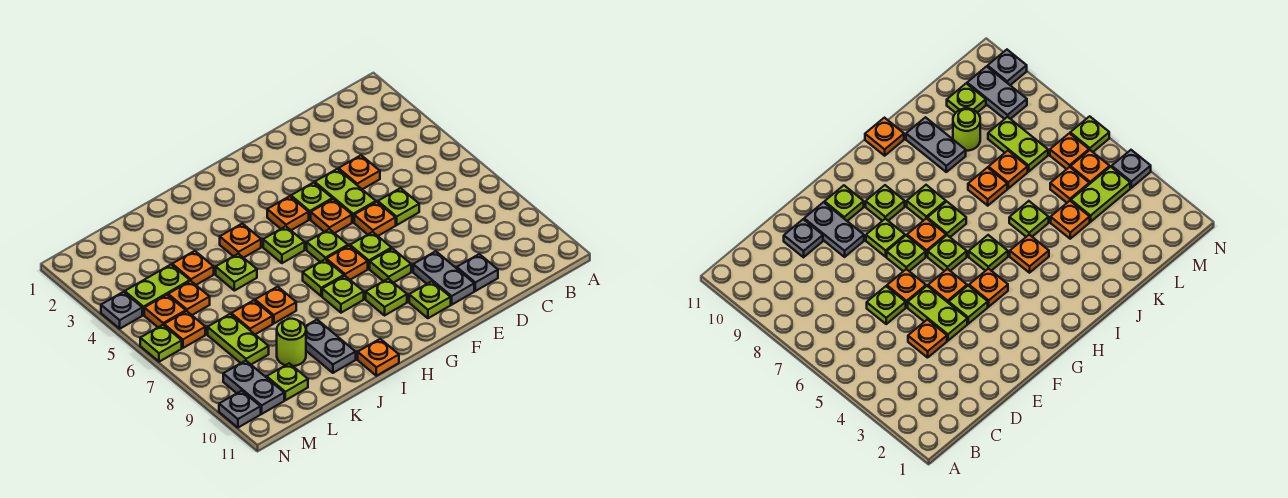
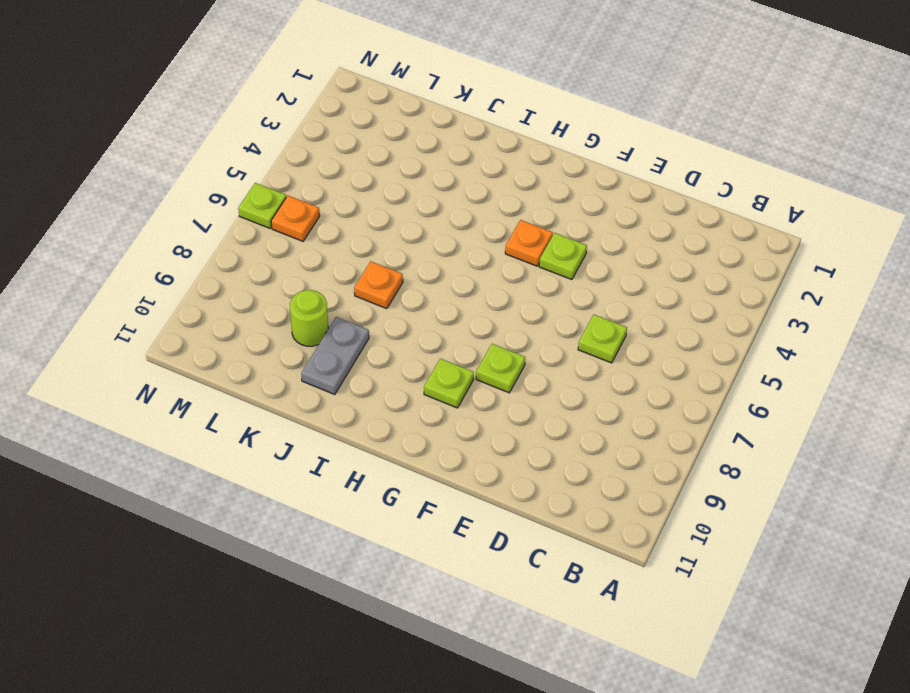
none -> orange plate D4 level 1
none -> grey plate D10 level 1
none -> lime plate E4:E5 level 1
none -> orange plate E6 level 1

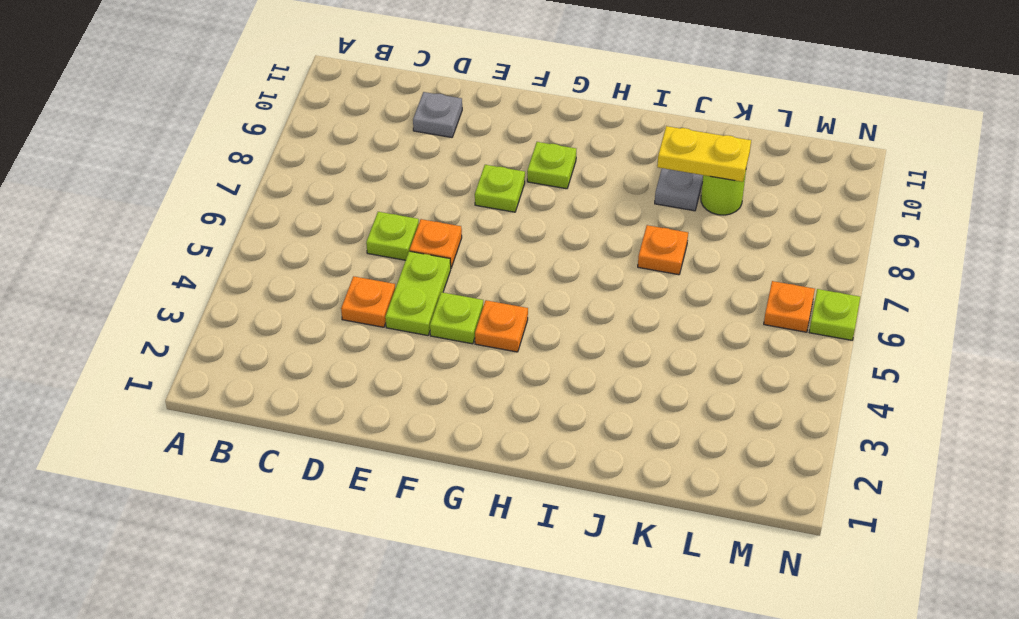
yellow plate J9:K9 level 2 -> none
none -> grey plate E9:E10 level 1
none -> orange plate F5 level 1
none -> lime plate F7 level 1
none -> lime plate F10 level 1

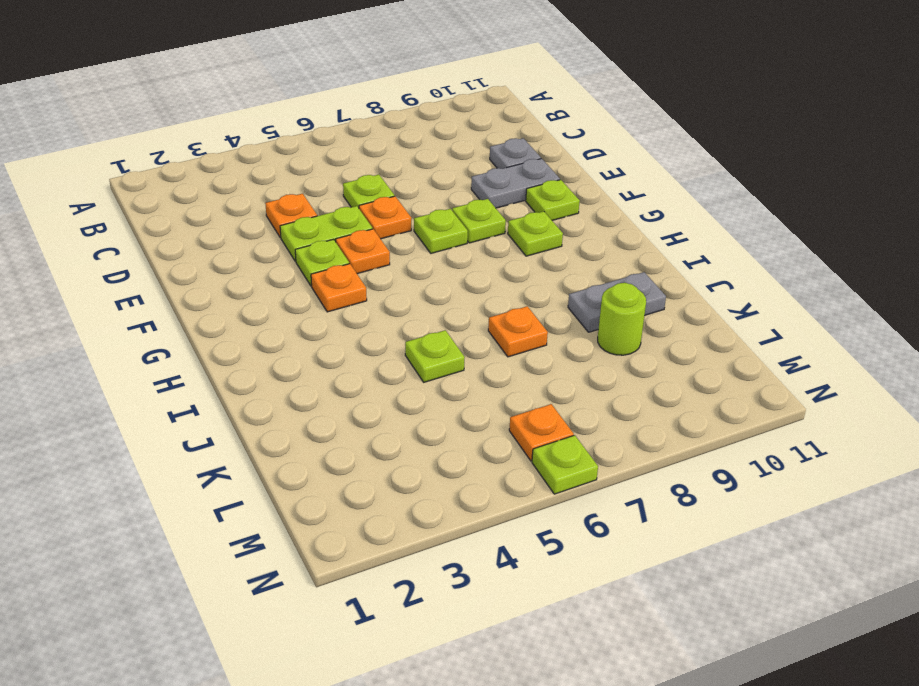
none -> lime plate G6 level 1
none -> orange plate G7 level 1
none -> lime plate H5 level 1
none -> lime plate H7 level 1

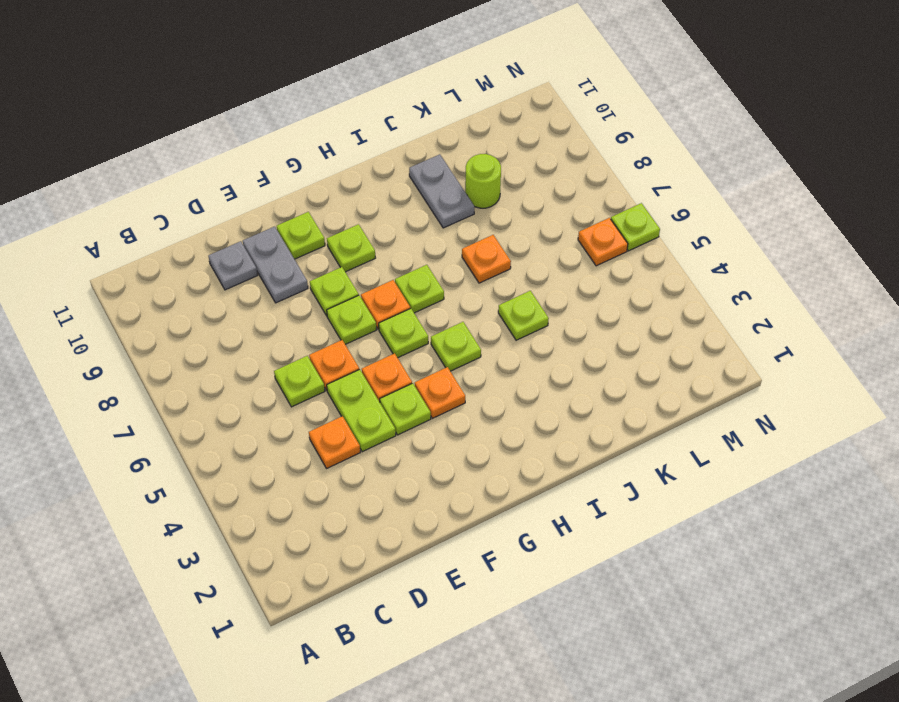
none -> lime plate H8 level 1
none -> orange plate I4 level 1
none -> orange plate I11 level 1
none -> orange plate K4 level 1

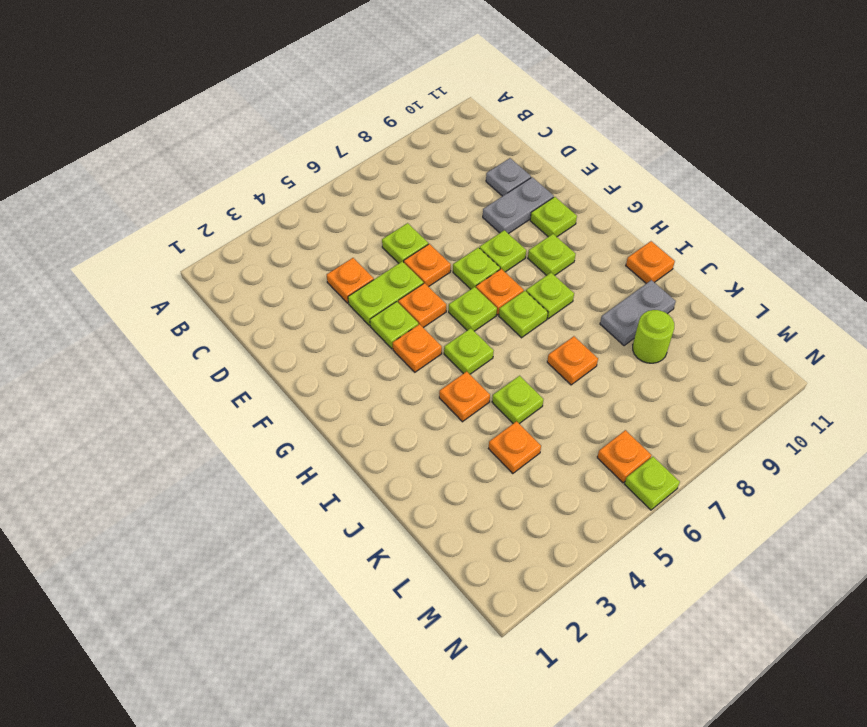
none -> orange plate K7 level 1
none -> lime plate L4:M4 level 1
none -> orange plate L5 level 1
none -> lime plate L7:L8 level 1

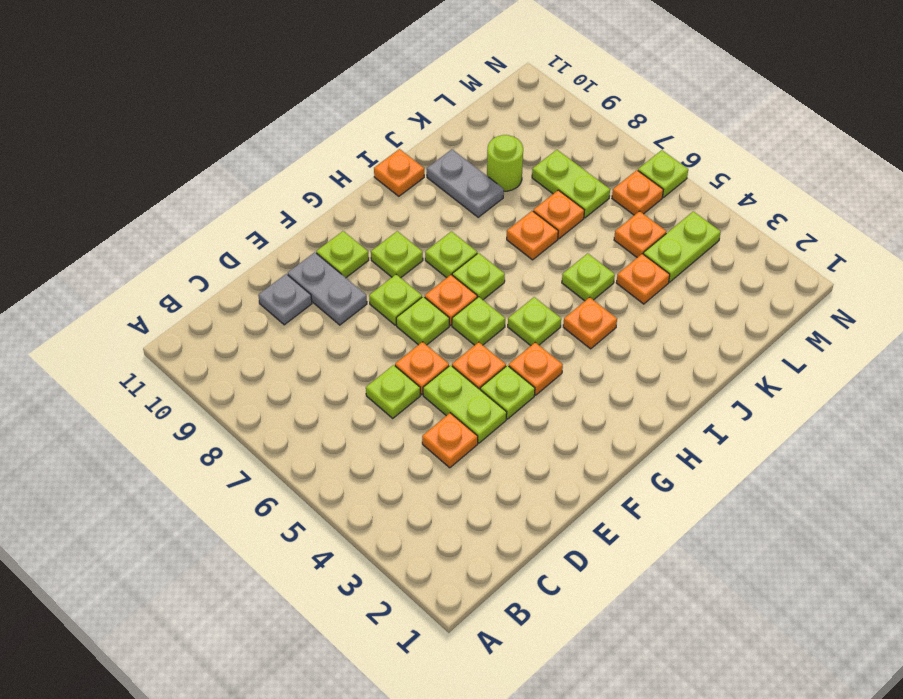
none -> lime plate L10 level 1
none -> orange plate M5 level 1
none -> grey plate M9:M10 level 1
none -> grey plate N4 level 1

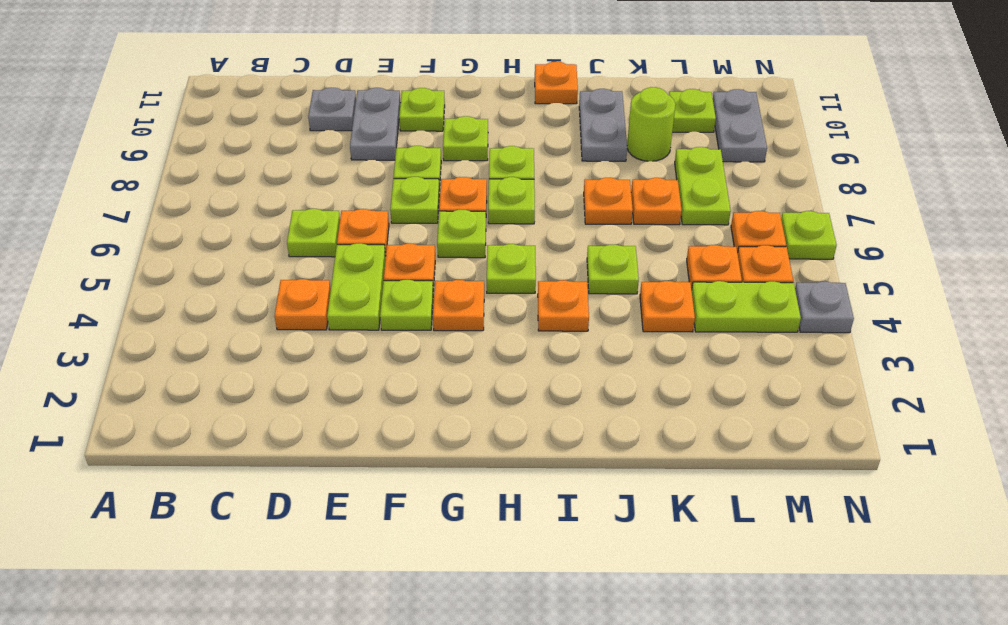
none -> grey plate N10 level 1

